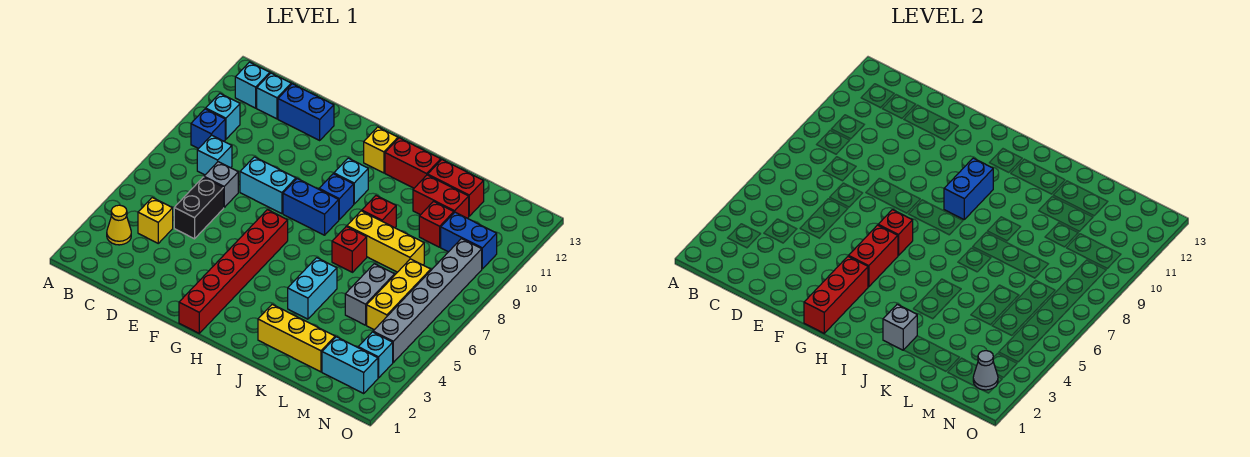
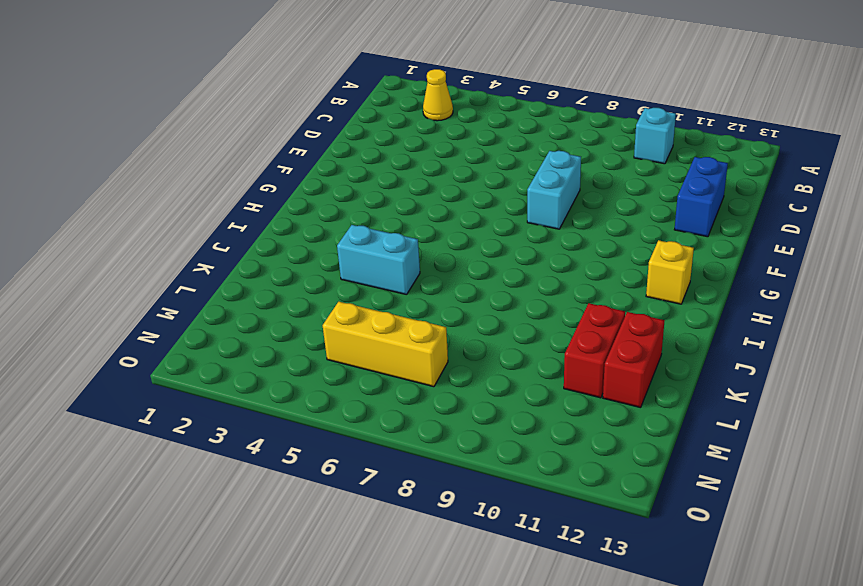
none -> blue brick B9 level 1
none -> cyan brick B12 level 1
none -> yellow brick C4 level 1
none -> cyan brick C8 level 1

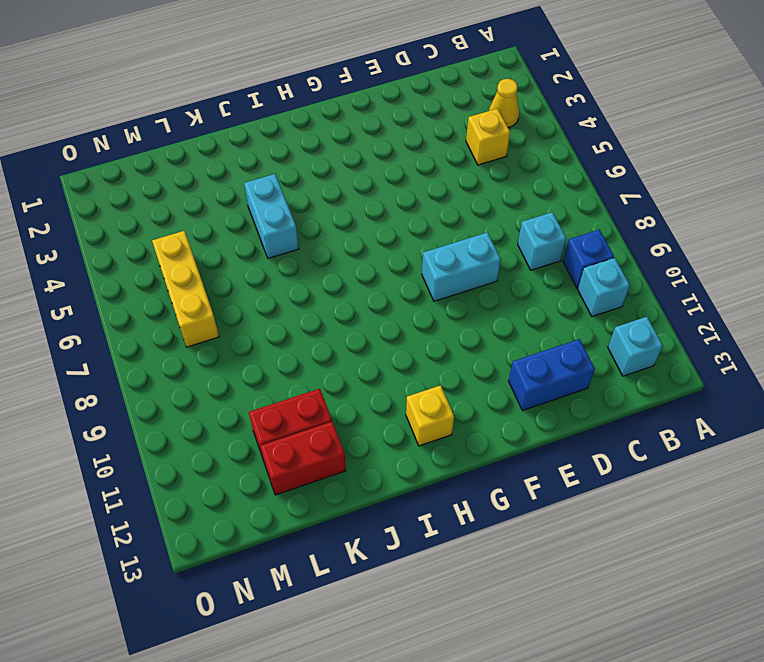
none -> cyan brick C12 level 1
none -> black brick D5:D6 level 1
none -> grey brick D7 level 1
none -> red brick G1:G6 level 1

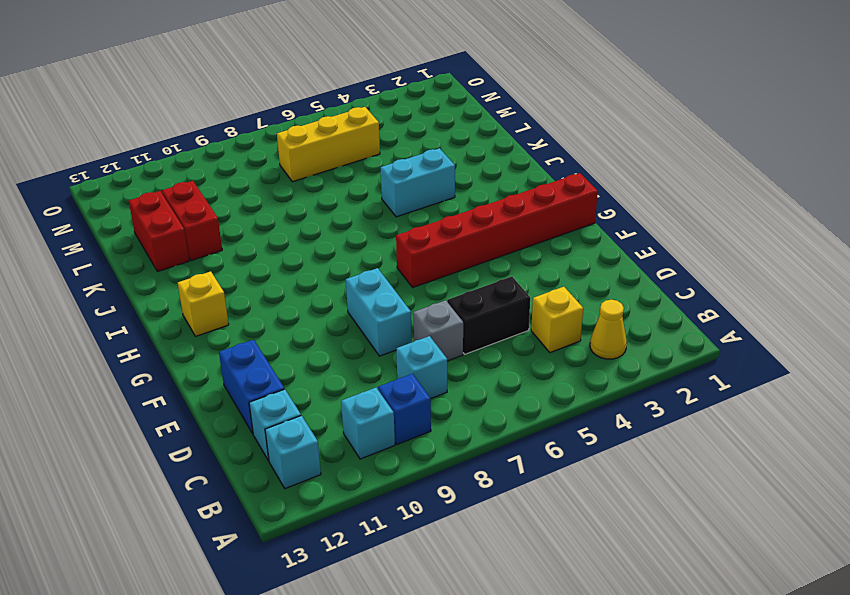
none -> blue brick G8:H8 level 1
none -> blue brick H9 level 1
none -> cyan brick H10 level 1
none -> red brick I12:J12 level 1

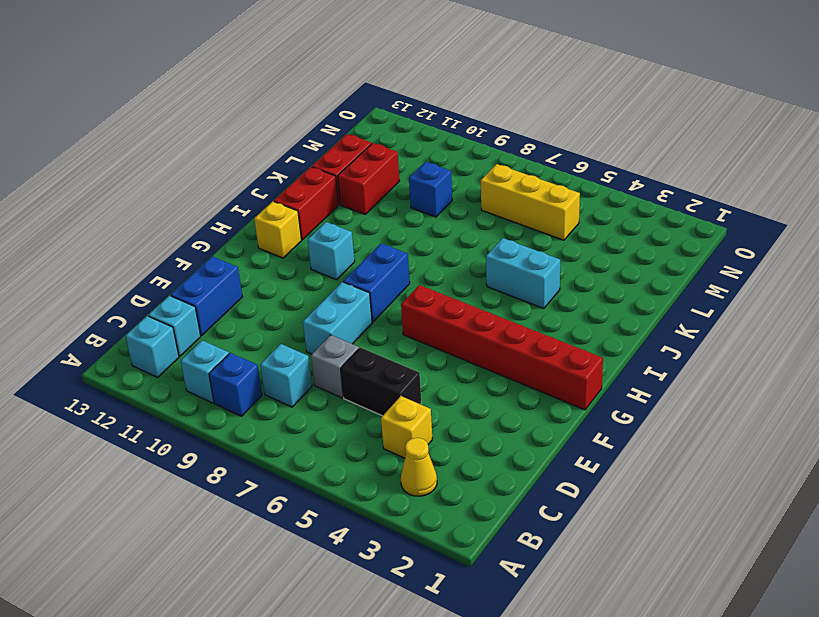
blue brick L9 level 1 -> blue brick H9 level 1
none -> yellow brick J2:L2 level 1
none -> red brick J7 level 1
none -> yellow brick J8:L8 level 1
none -> red brick J9 level 1

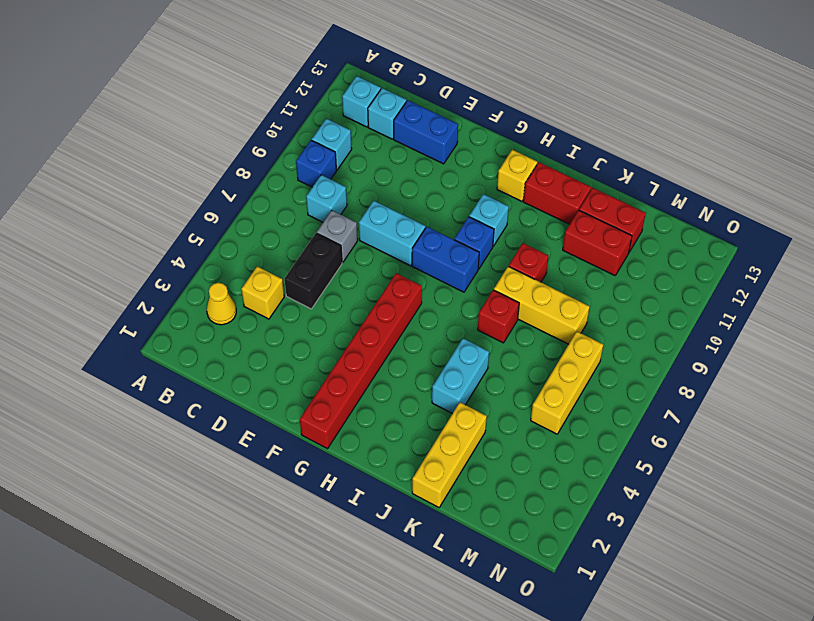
yellow brick K1:K3 level 1 -> yellow brick J2:L2 level 1
none -> grey brick L5:L6 level 1
none -> red brick L10 level 1
none -> cyan brick M2:N2 level 1
none -> blue brick M10:N10 level 1

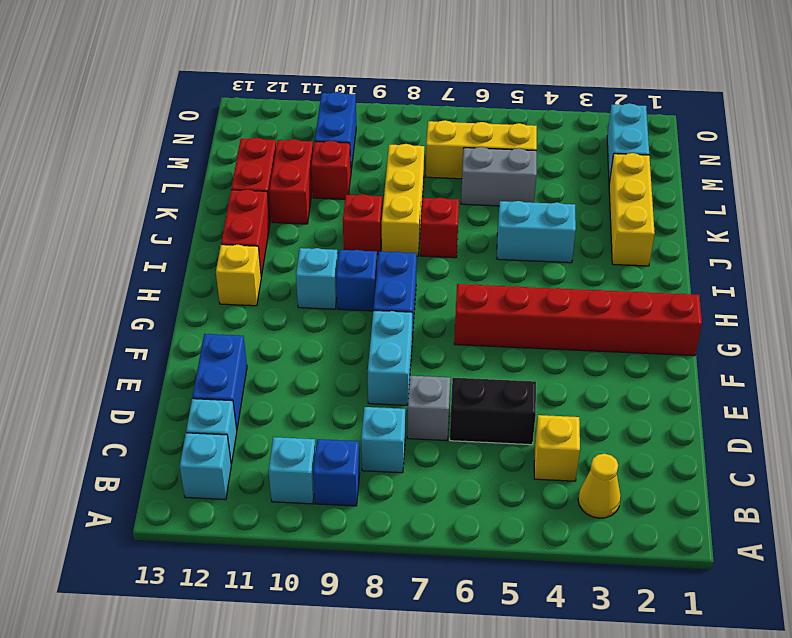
none -> cyan brick N3 level 1
none -> grey brick N4:N9 level 1
none -> red brick G1:G3 level 2
none -> red brick G4:G5 level 2

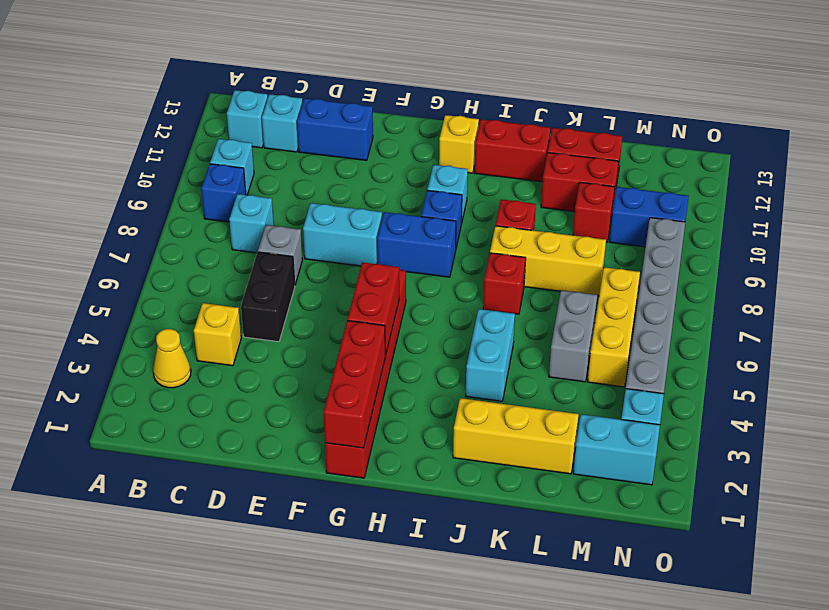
none -> red brick G6 level 2
none -> blue brick H9:H10 level 2
none -> grey brick J2 level 2
none -> grey cone N2 level 2

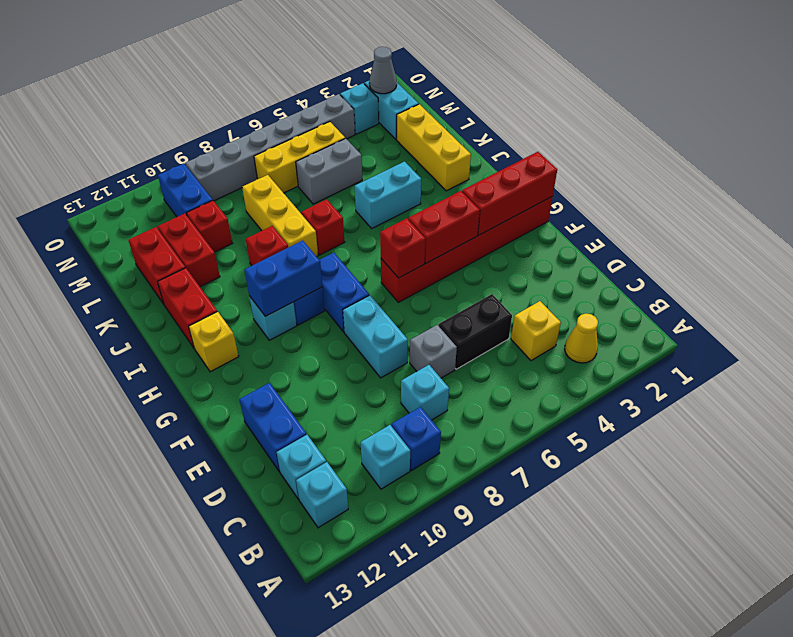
none -> grey brick J2 level 2

